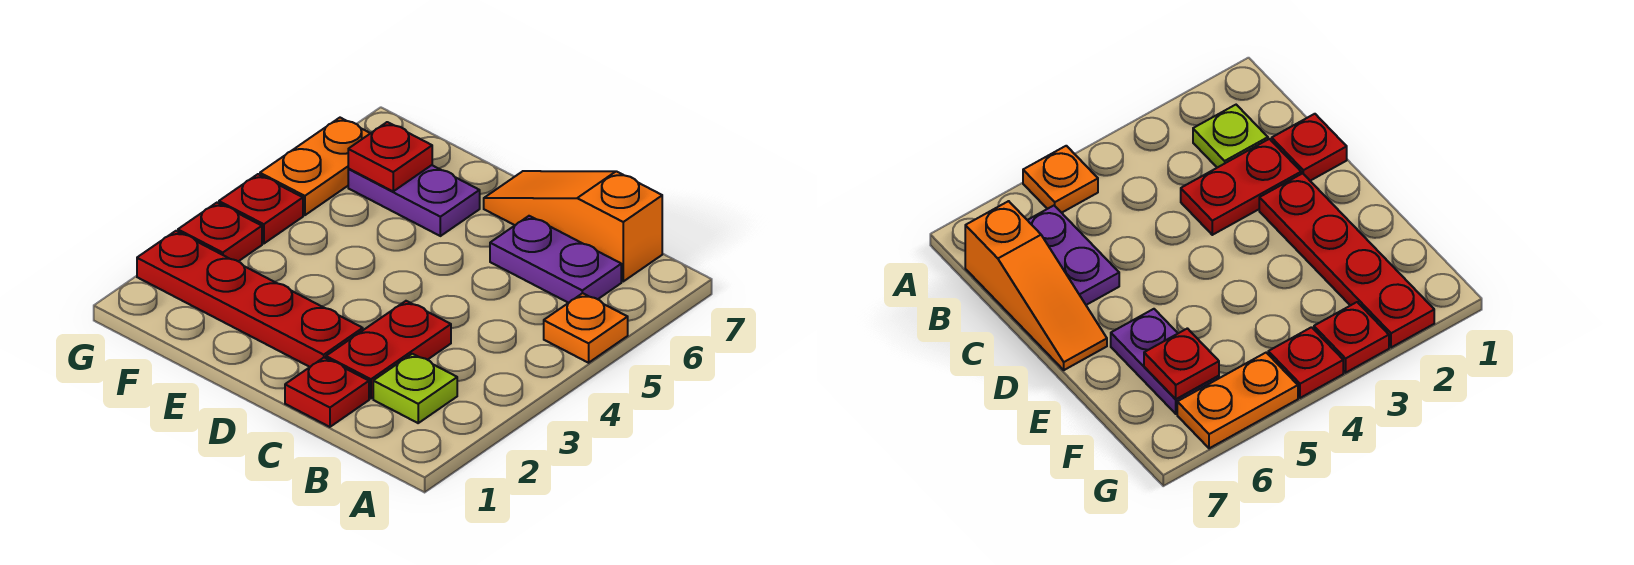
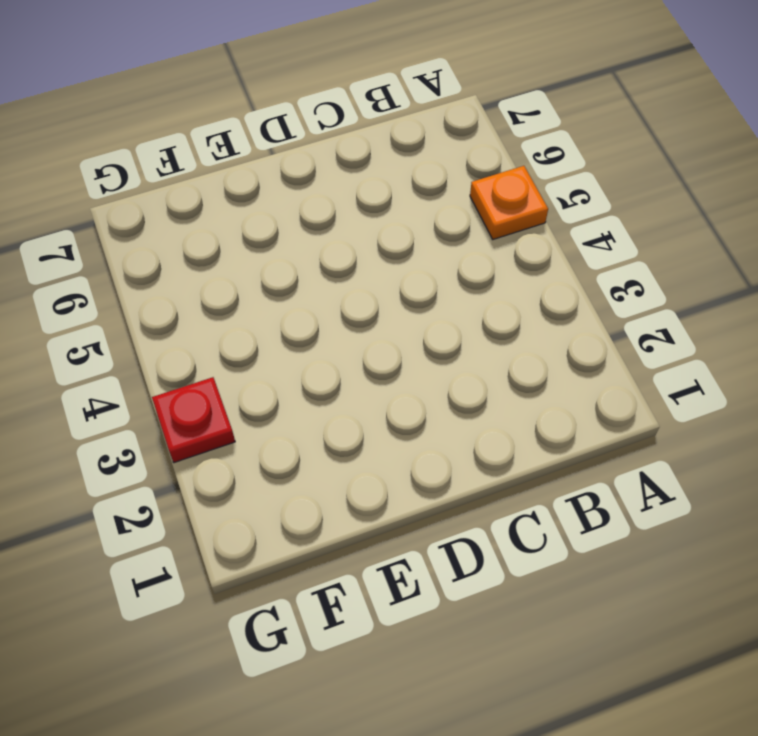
none -> lime plate B2 level 1
none -> purple plate B6:C6 level 1
none -> orange slope B7:D7 level 1 top B

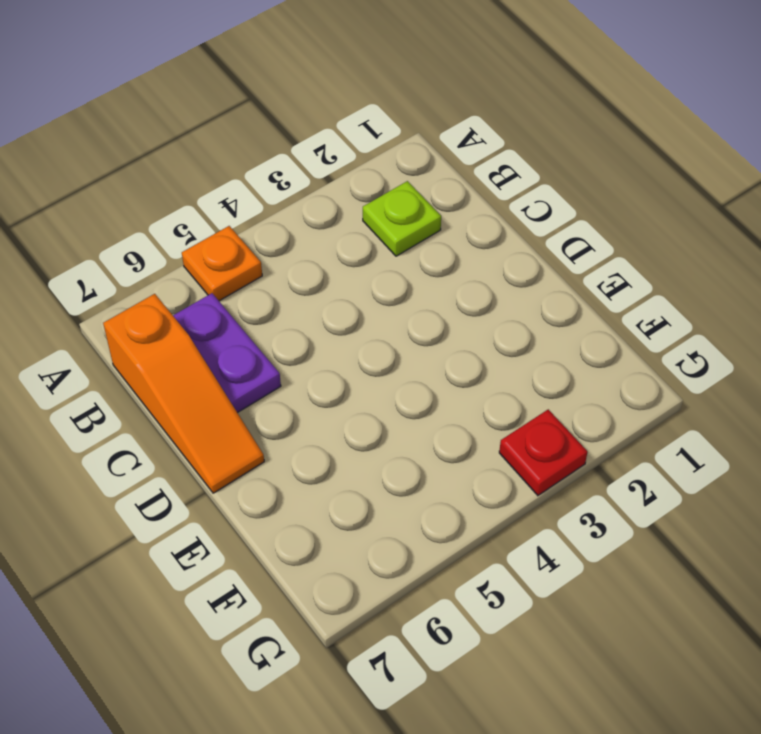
none -> red plate C1 level 1
none -> red plate C2:C3 level 1
none -> red plate D2:G2 level 1

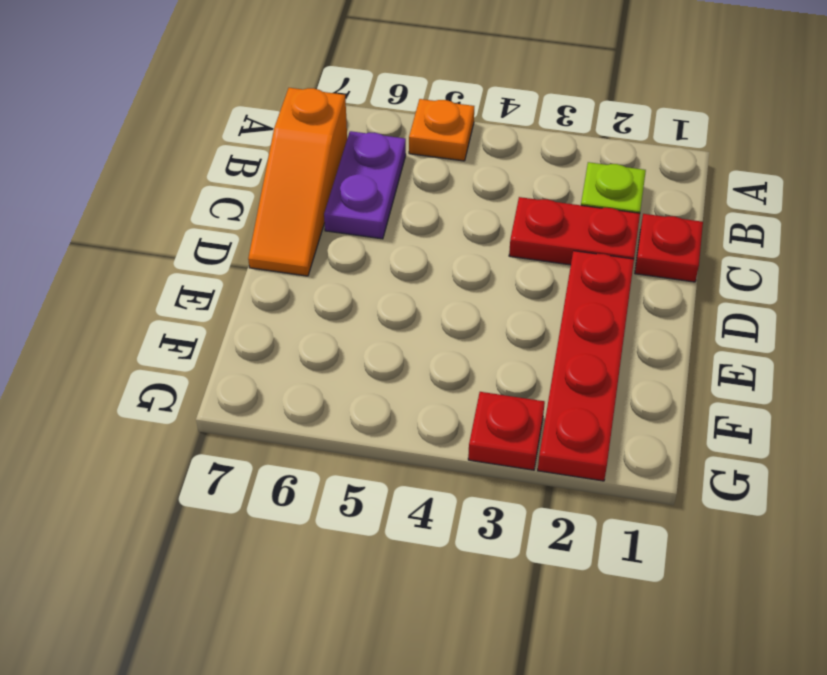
none -> purple plate E6:F6 level 1
none -> red plate G4 level 1
none -> orange plate G5:G6 level 1

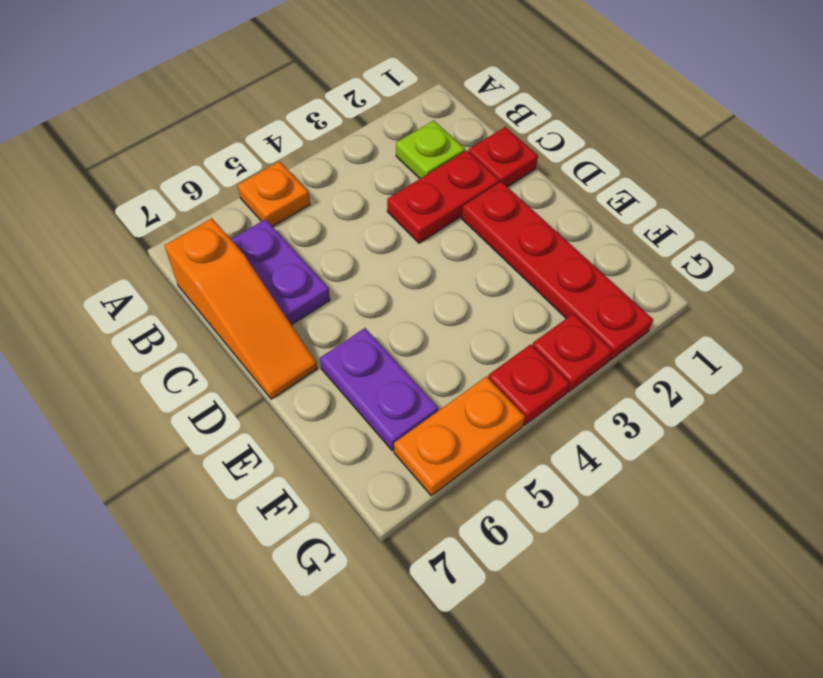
none -> red plate F6 level 2

